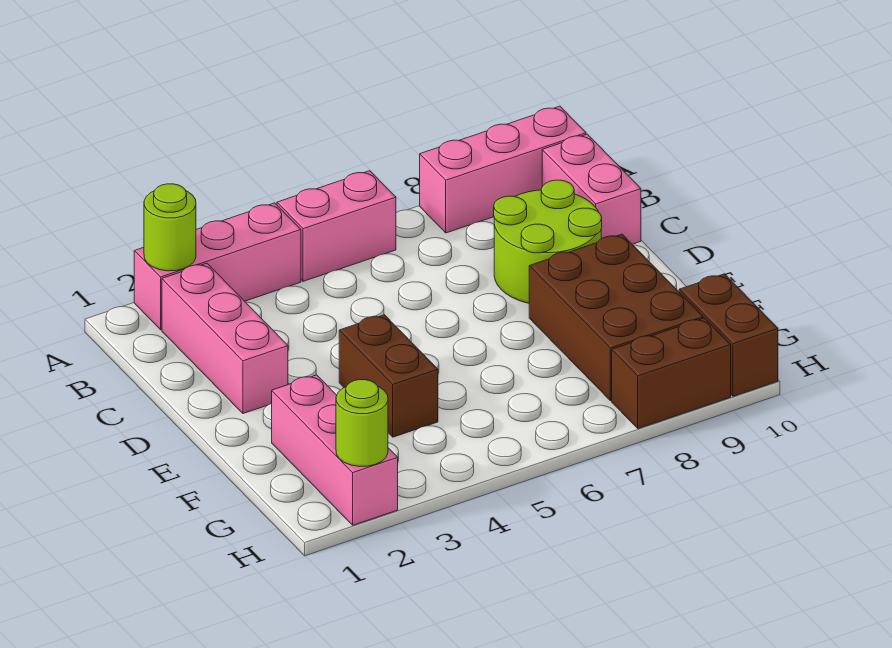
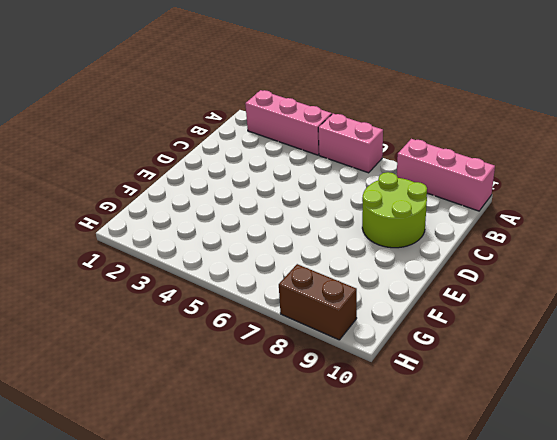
none -> pink brick B2:D2 level 1
none -> pink brick B10:C10 level 1
none -> brown brick E4:F4 level 1

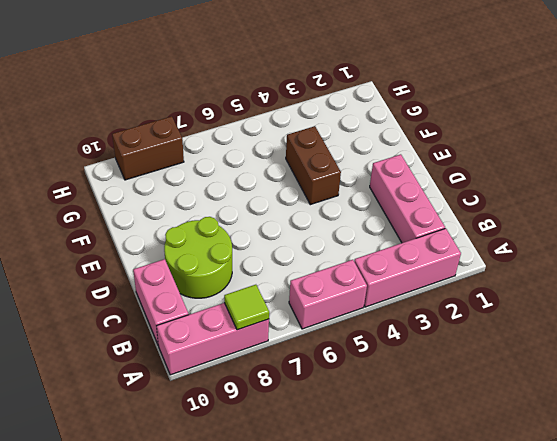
lime tile A8 level 2 -> none
none -> brown brick E8:G9 level 1
none -> pink brick F2:H2 level 1
none -> brown brick G10:H10 level 1

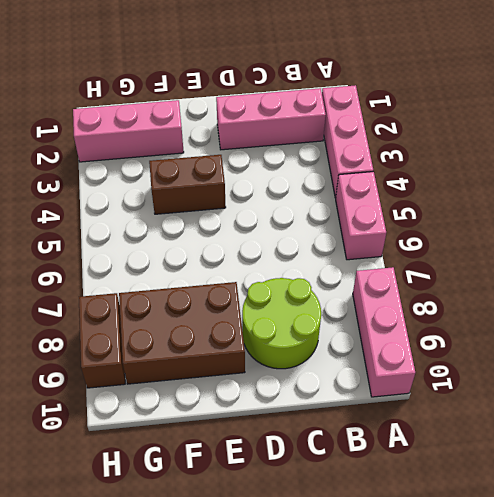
none -> pink brick B10:C10 level 1
none -> brown brick G10:H10 level 1
none -> lime round brick A2 level 2

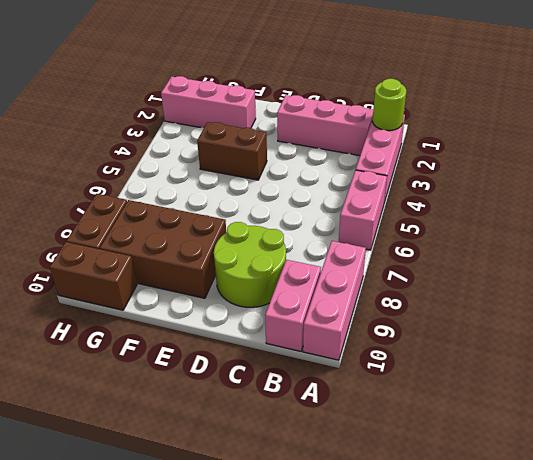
pink brick B9:B10 level 1 -> pink brick B10:C10 level 1
none -> lime round brick H2 level 2

